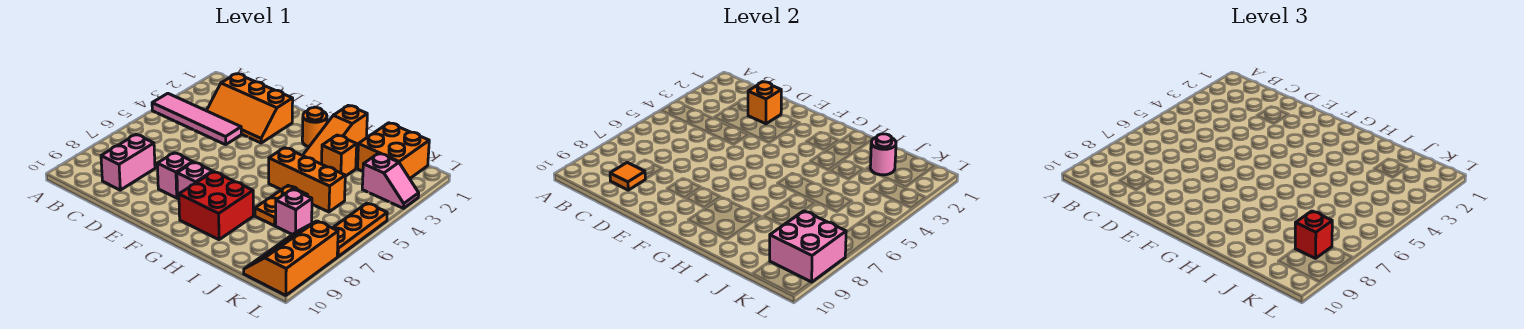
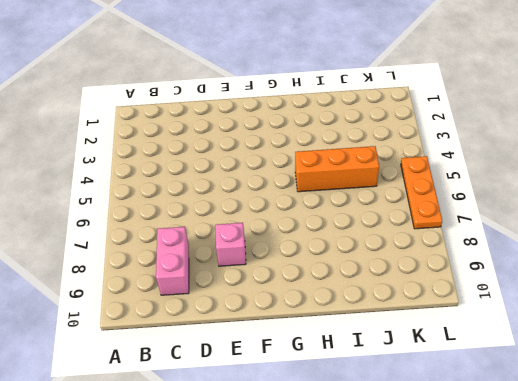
none -> pink tile A4:D4 level 1
none -> orange slope C2:E3 level 1 top 2
none -> pink brick F8 level 1

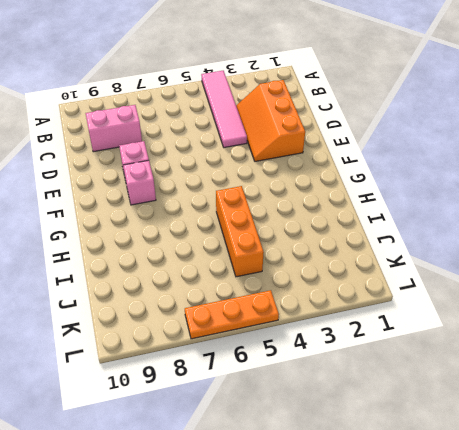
none -> orange round brick G2 level 1
none -> red brick G8:H9 level 1
none -> orange slope H1:H3 level 1 top 1

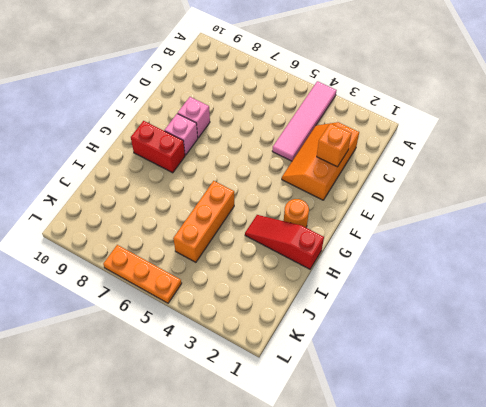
red brick G8:G9 level 1 -> red brick G8:H9 level 1
red slope H1:H3 level 1 top 1 -> orange slope H1:H3 level 1 top 1
none -> pink brick C8:C9 level 1
none -> orange brick I3 level 1
none -> orange plate I6:I7 level 1

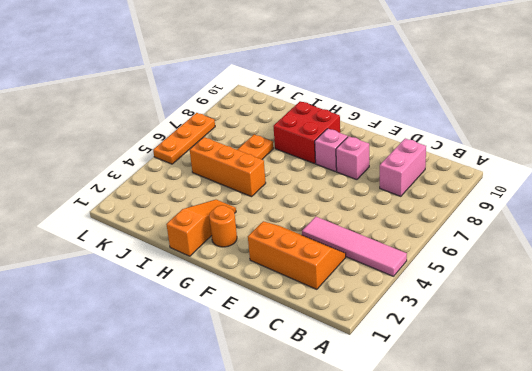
none -> orange brick I3 level 1
none -> orange brick J1:K2 level 1
none -> pink brick J7 level 1

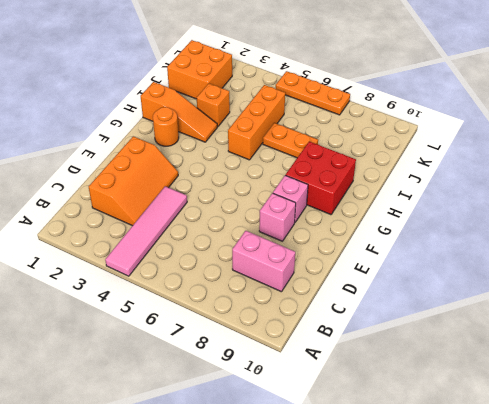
none -> pink brick J7 level 1
none -> pink slope K3:L3 level 1 top K
none -> orange slope K8:L10 level 1 top L

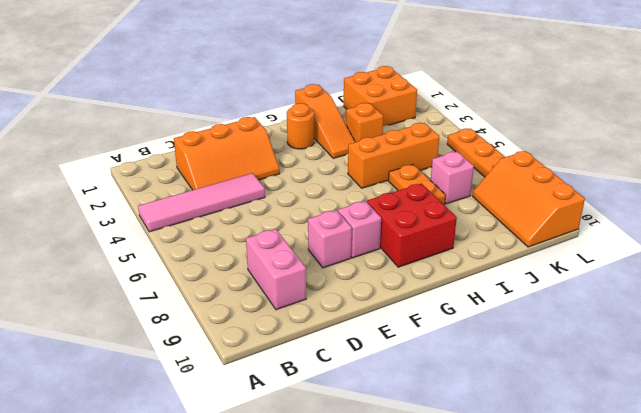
none -> pink slope K3:L3 level 1 top K
none -> orange tile C9 level 2
none -> orange brick D2 level 2

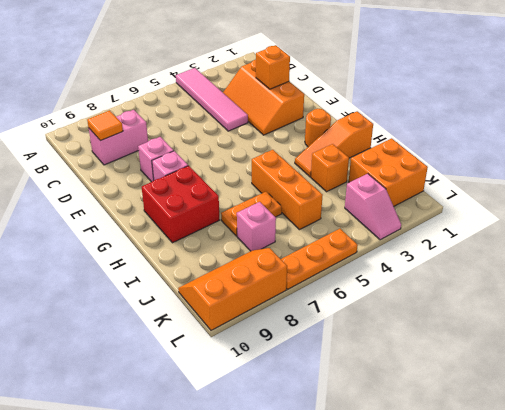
none -> pink round brick J2 level 2
none -> pink brick K8:L9 level 2
none -> red brick K8 level 3

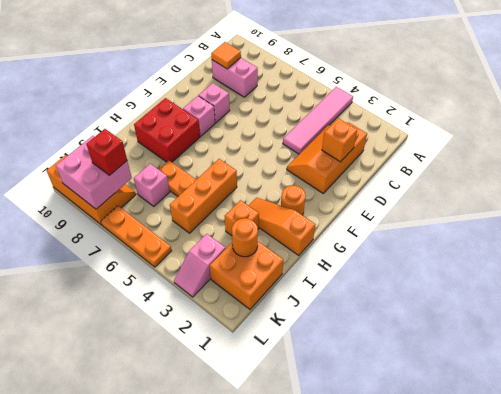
orange round brick J2 level 2 -> pink round brick J2 level 2

